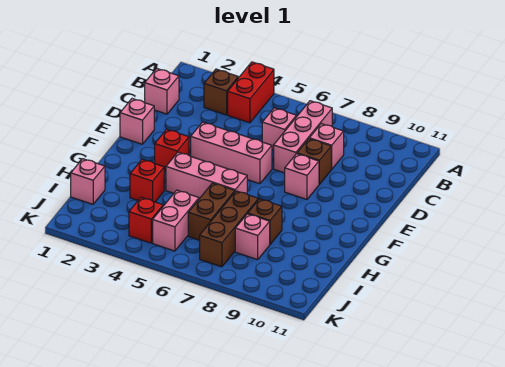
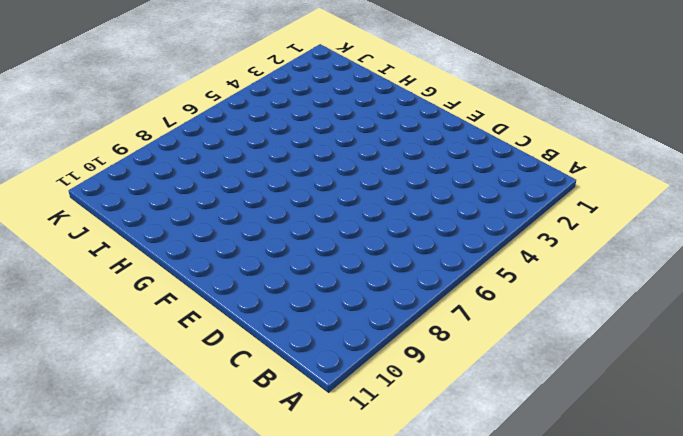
none -> red brick A4:B4 level 1
none -> brown brick B3 level 1
none -> pink brick B7:D7 level 1

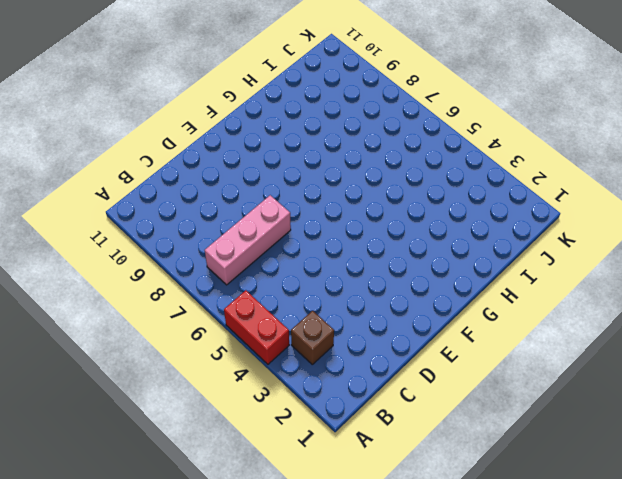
red brick A4:A5 level 1 -> red brick A4:B4 level 1
none -> pink brick C1 level 1
none -> pink brick C6 level 1
none -> pink brick C8 level 1

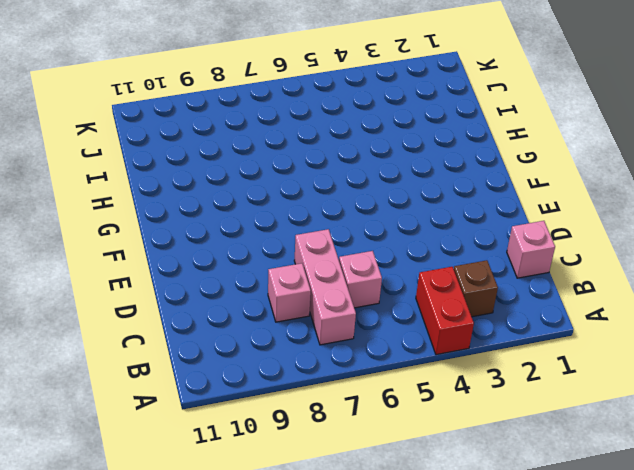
none -> brown brick D8 level 1
none -> pink brick E1 level 1
none -> pink brick E4:E6 level 1

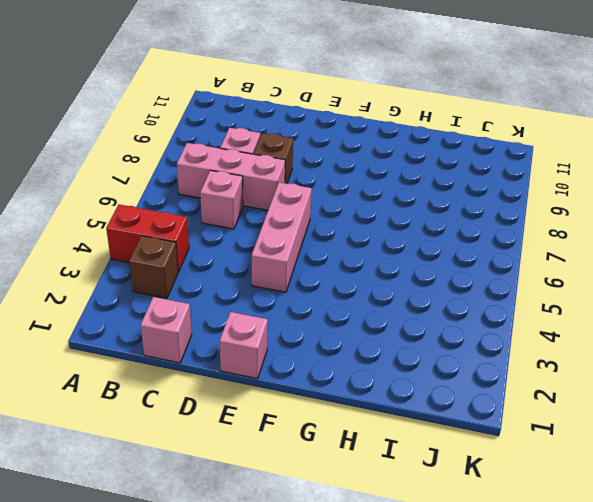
none -> pink brick E8 level 1
none -> red brick F3 level 1
none -> pink brick G4:G6 level 1

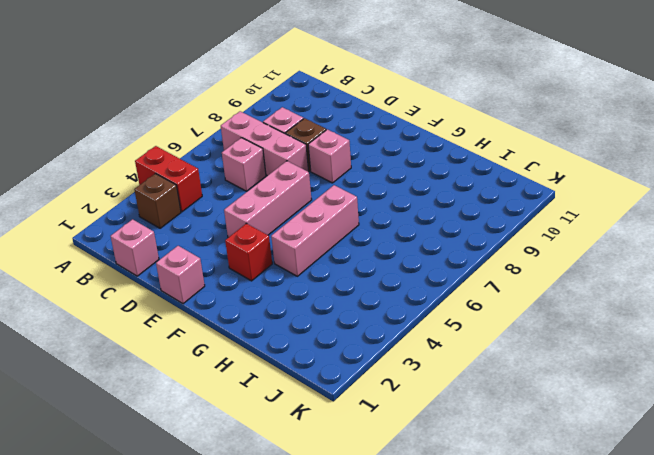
none -> red brick H3 level 1
none -> brown brick H6:I6 level 1
none -> brown brick H7:J7 level 1

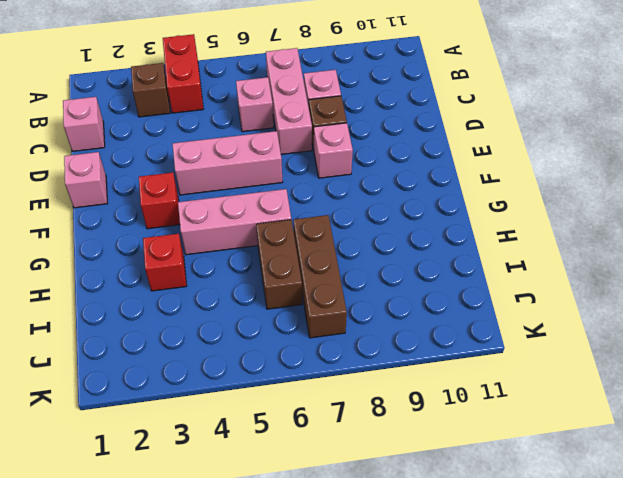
none -> brown brick H8 level 1
none -> pink brick I1 level 1
none -> pink brick I5:J5 level 1

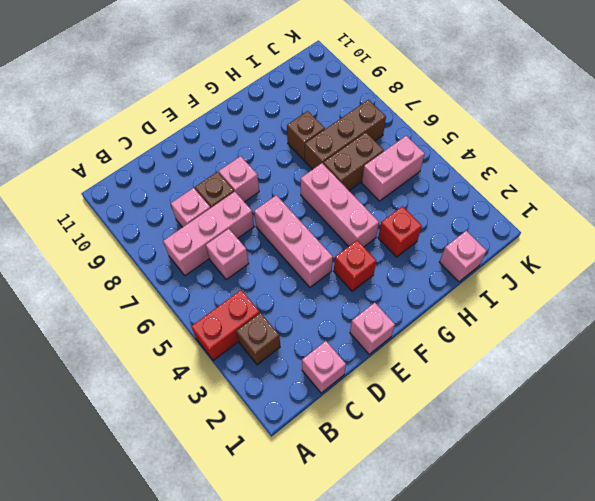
none -> pink brick I8 level 1
none -> red brick J4 level 1

